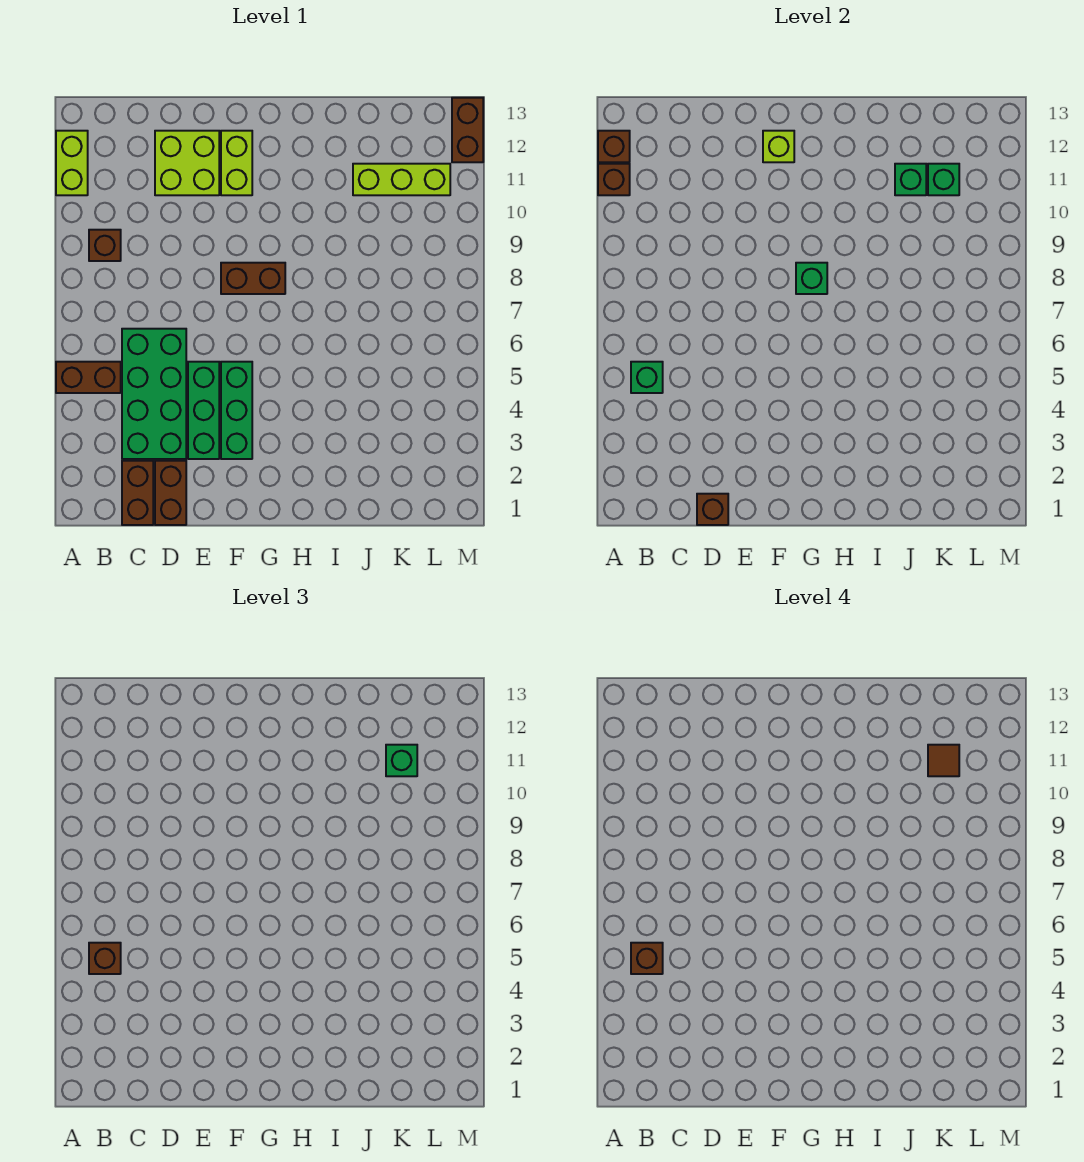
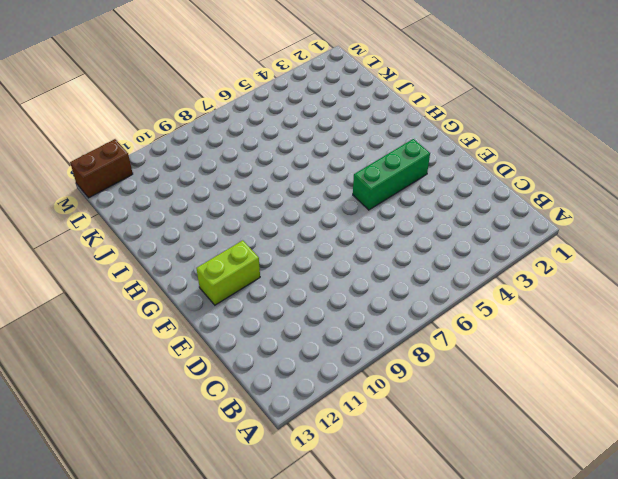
none -> brown brick A5:B5 level 1
none -> lime brick A11:A12 level 1
none -> brown brick B9 level 1

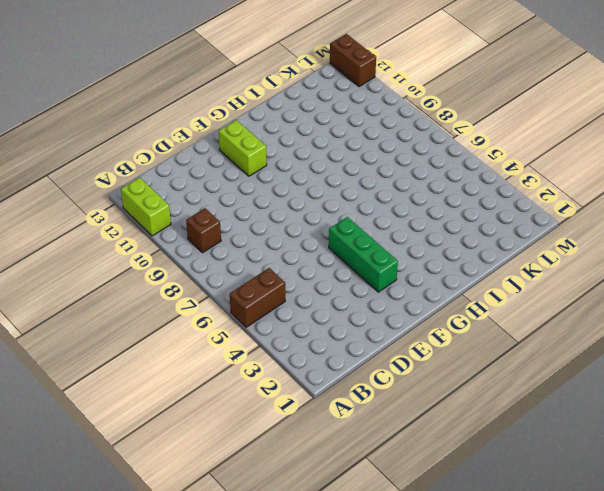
none -> brown brick C1:C2 level 1
none -> green brick C3:D6 level 1
none -> brown brick D1:D2 level 1

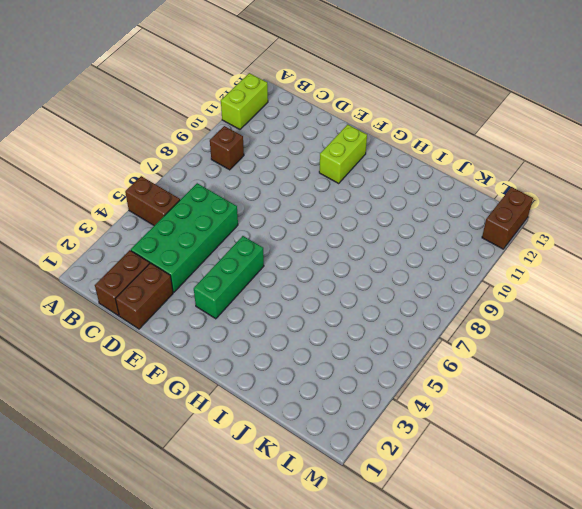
none -> lime brick D11:E12 level 1
none -> green brick E3:E5 level 1
none -> brown brick F8:G8 level 1

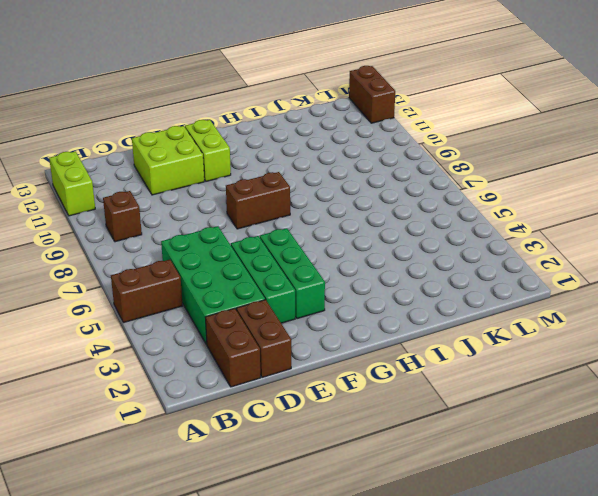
none -> lime brick J11:L11 level 1
none -> brown brick A11 level 2
none -> brown brick A12 level 2

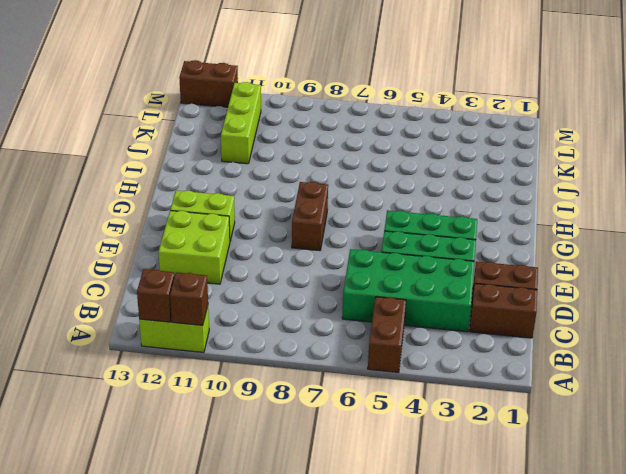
none -> brown brick B9 level 1
none -> green brick B5 level 2
none -> brown brick D1 level 2

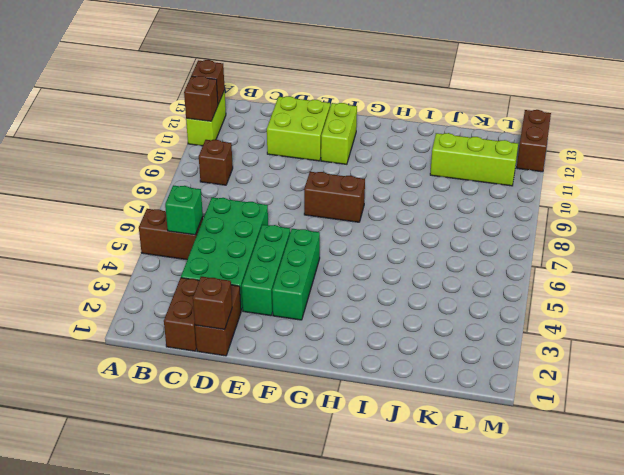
none -> lime brick F12 level 2
none -> green brick G8 level 2
none -> green brick J11 level 2

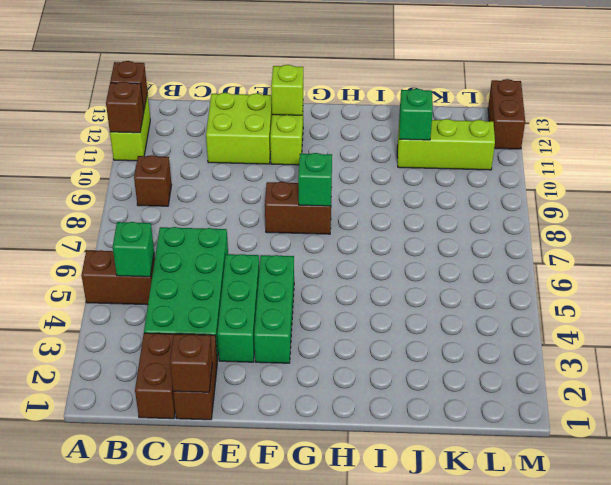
none -> green brick K11 level 2
none -> brown brick B5 level 3
none -> green brick K11 level 3

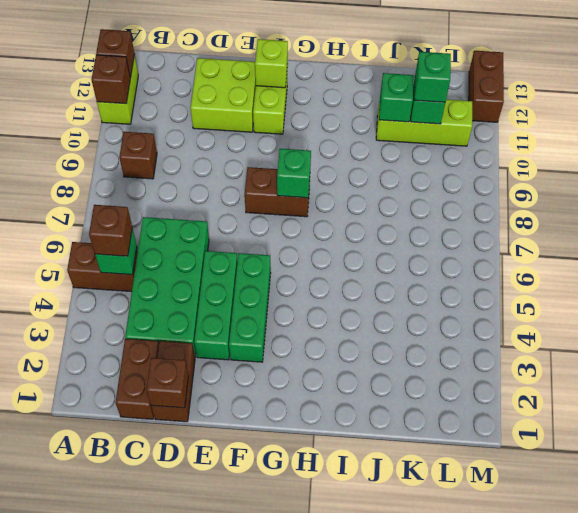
none -> brown brick B5 level 4
none -> brown tile K11 level 4

